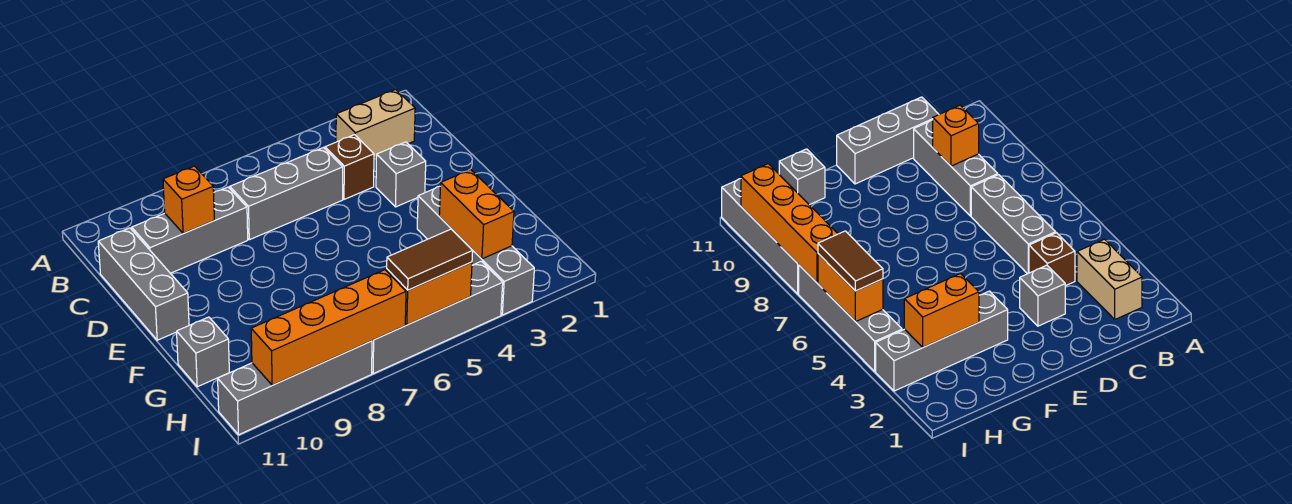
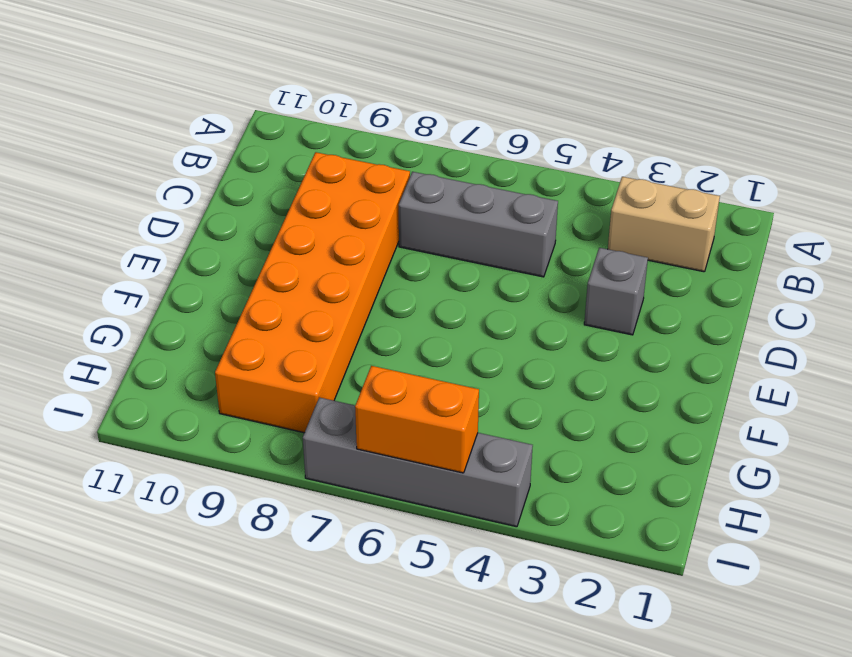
orange brick C8:H9 level 1 -> grey brick C8:C10 level 1
none -> brown brick C4 level 1
none -> grey brick C11:E11 level 1
none -> grey brick F3:I3 level 1

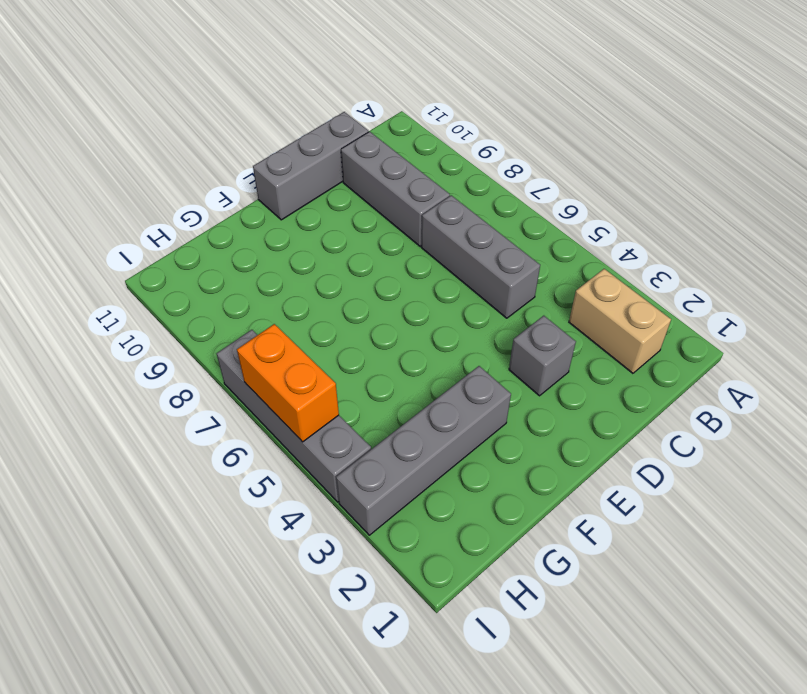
none -> brown brick C4 level 1
none -> grey brick G11 level 1
none -> grey brick I8:I11 level 1

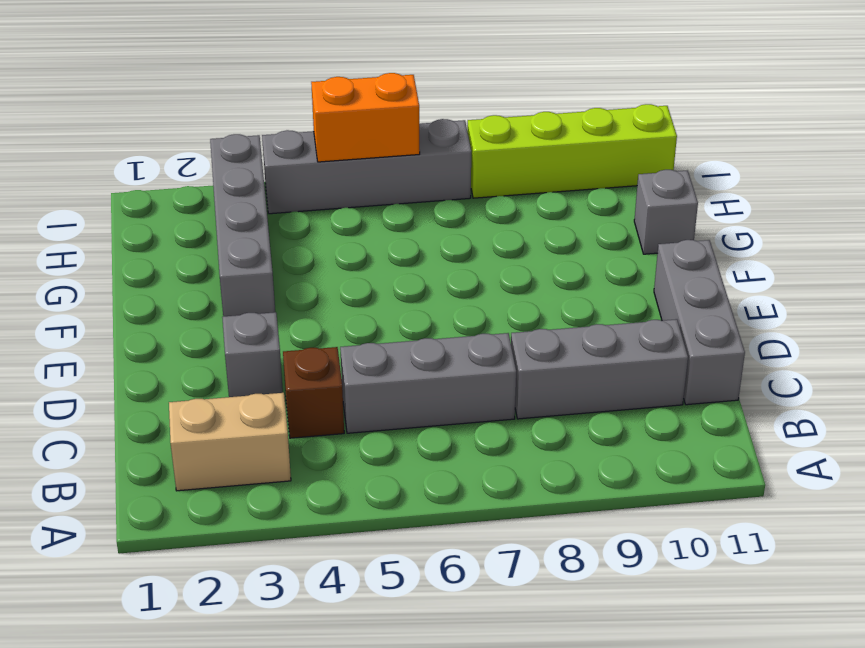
lime brick I8:I11 level 1 -> grey brick I8:I11 level 1
none -> orange brick C9 level 2
none -> orange brick G3:H3 level 2
none -> orange brick I7:I10 level 2

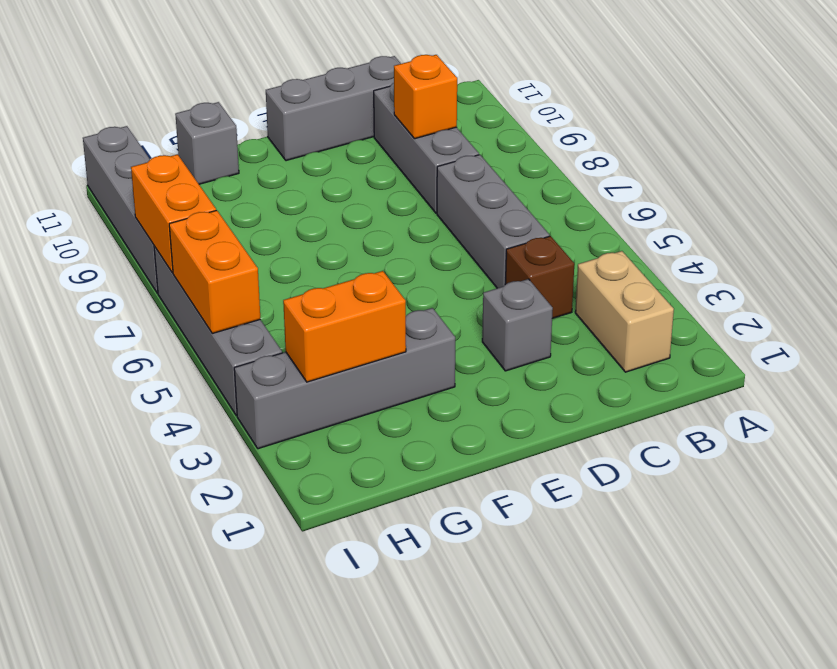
orange brick I7:I8 level 2 -> orange brick I7:I10 level 2
none -> brown tile I5:I6 level 3

